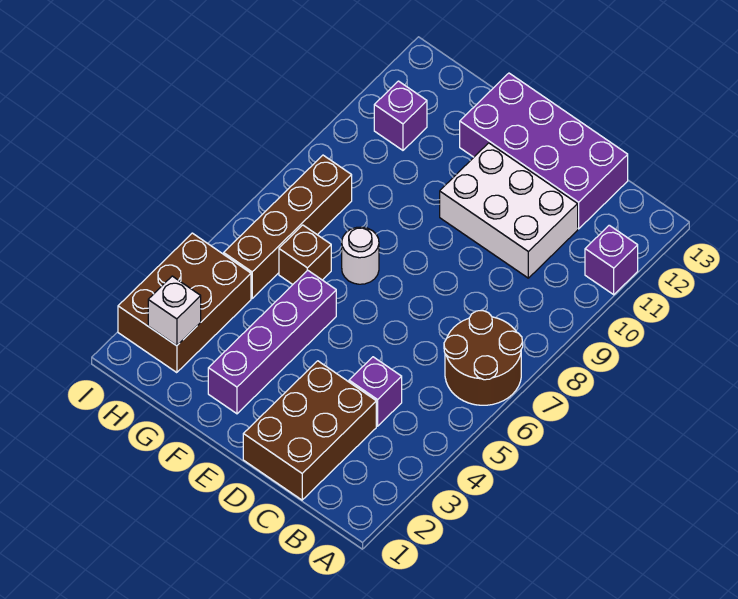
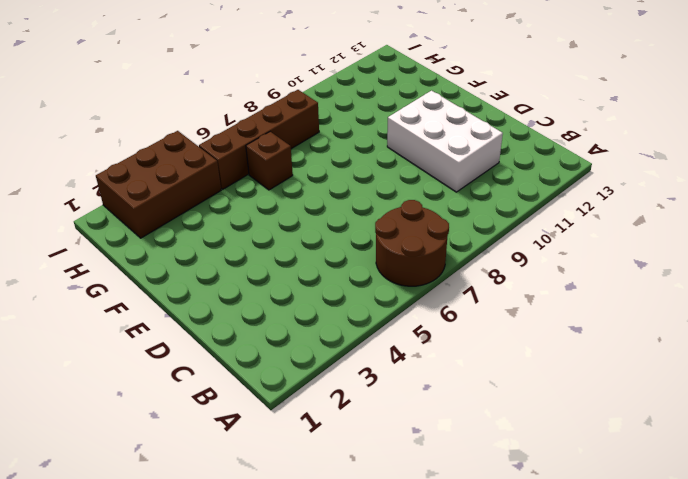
none -> purple brick A11 level 1
none -> brown brick C1:D3 level 1
none -> purple brick C4 level 1

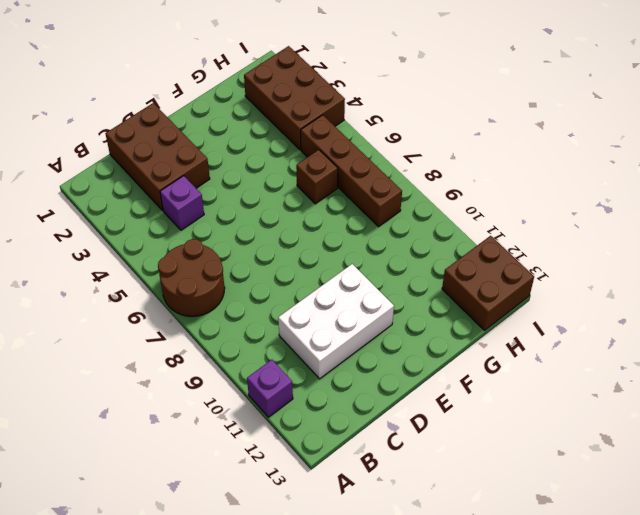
brown brick H12:I13 level 1 -> none
none -> purple brick C12:F13 level 1
none -> purple brick F2:F5 level 1
none -> white round brick F7 level 1

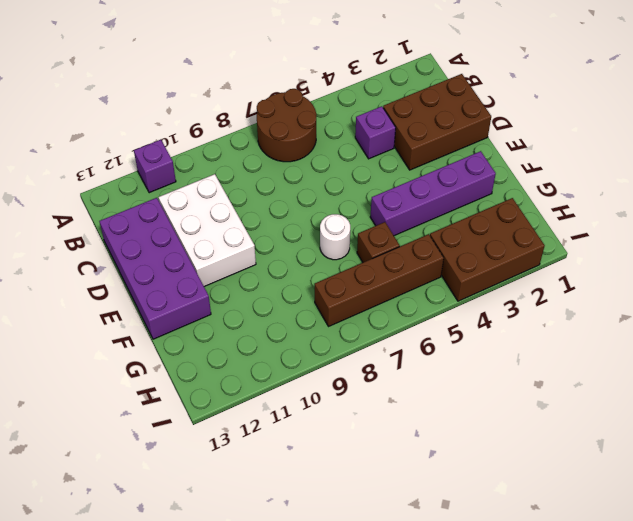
none -> purple brick H11 level 1
none -> white brick H2 level 2

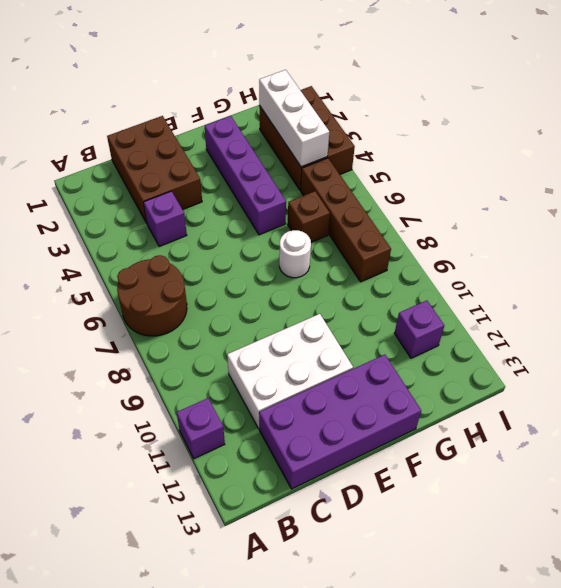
white brick H2:H4 level 2 -> white brick H2 level 2

